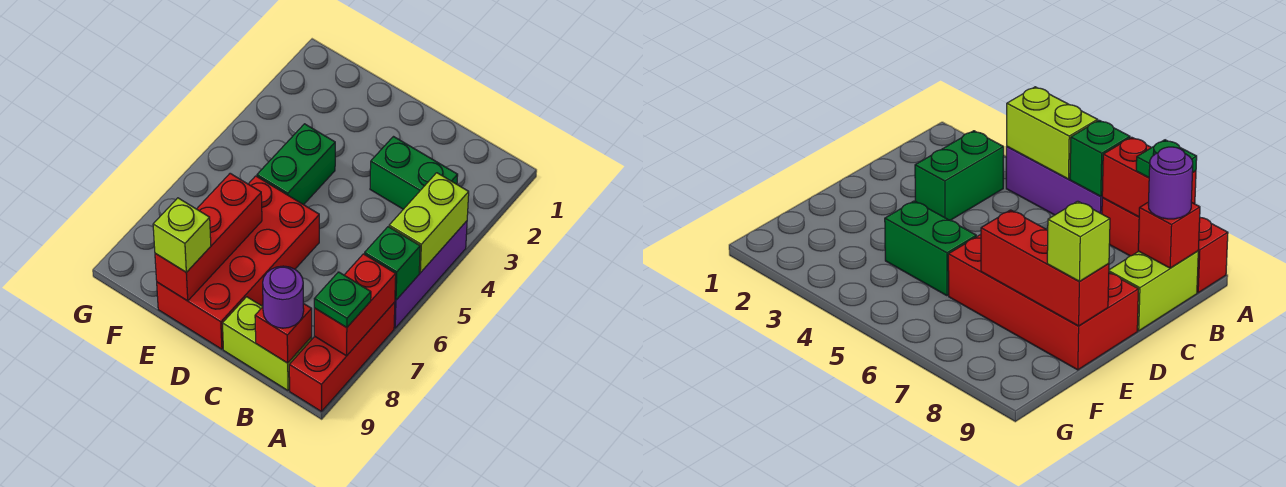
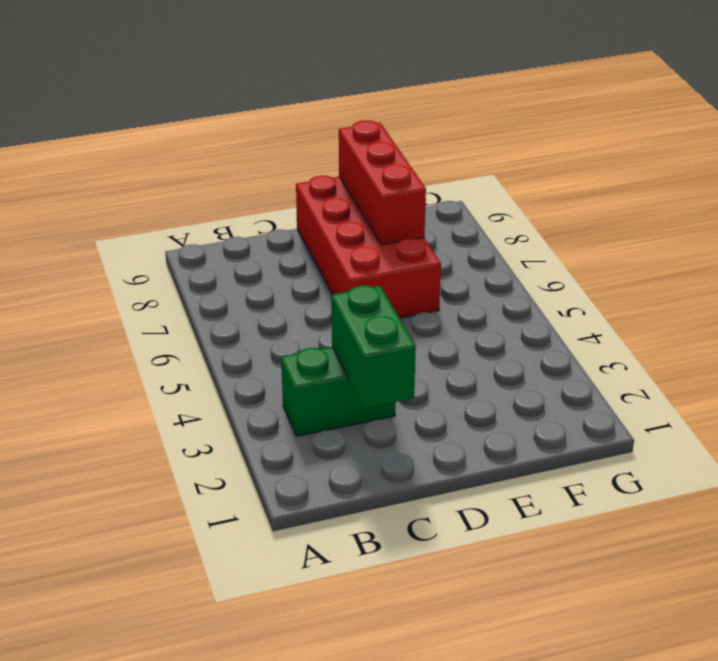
green brick C2:C3 level 2 -> green brick E4:E5 level 1
none -> purple brick A4:A6 level 1
none -> red brick A7:A9 level 1
none -> lime brick B9:C9 level 1

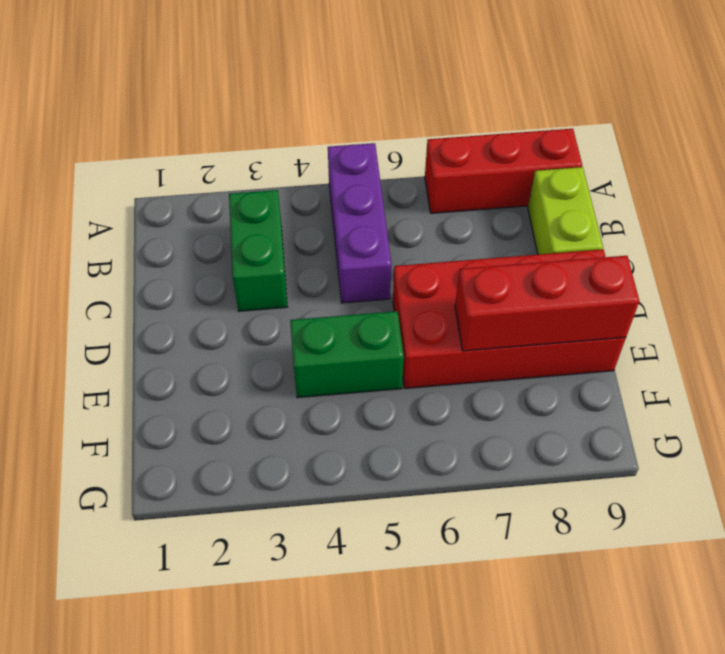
purple brick A5:C5 level 1 -> purple brick A4:A6 level 1
none -> lime brick A4:A5 level 2
none -> green brick A6 level 2
none -> red brick A7:A8 level 2

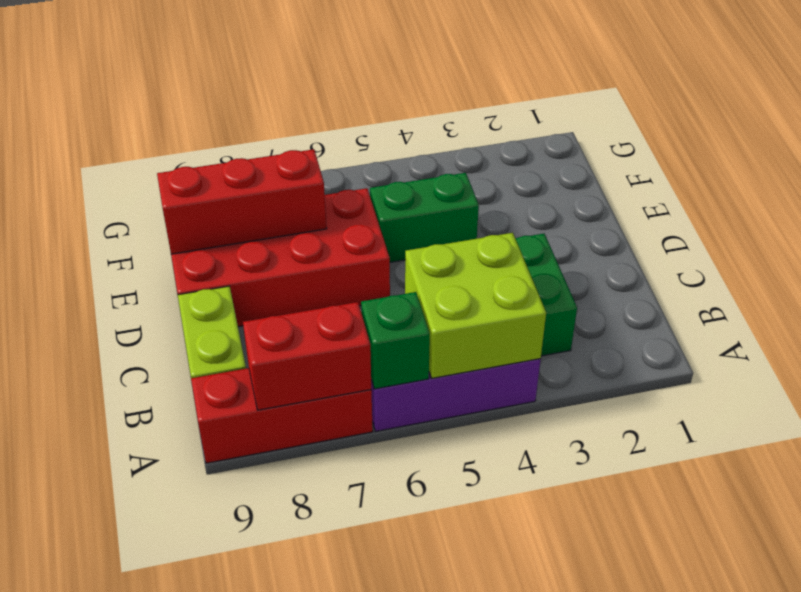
lime brick A4:B5 level 2 -> lime brick A4:A5 level 2
none -> red brick B9 level 2
none -> green plate A8 level 3
none -> purple round brick B9 level 3

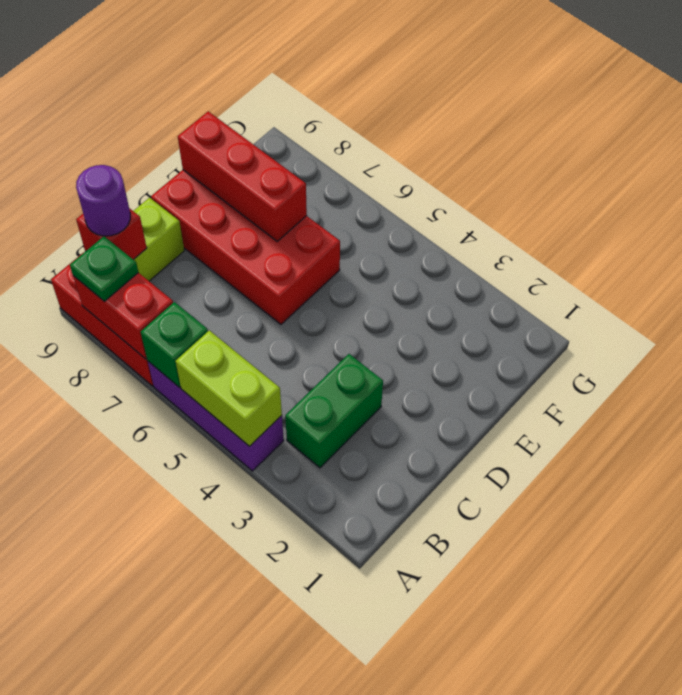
none -> green brick E4:E5 level 1
none -> lime brick E9 level 3

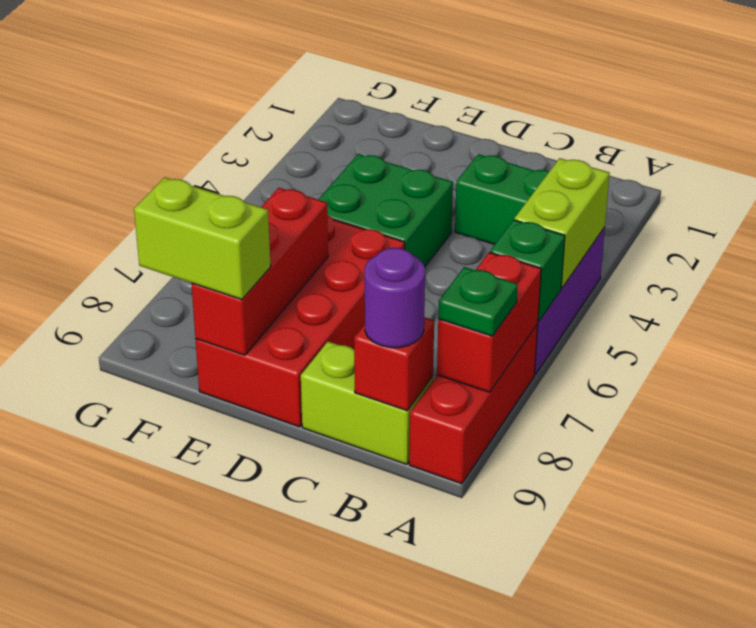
green brick D4:E5 level 1 -> green brick E4:E5 level 1
lime brick E9:F9 level 3 -> lime brick E9 level 3

